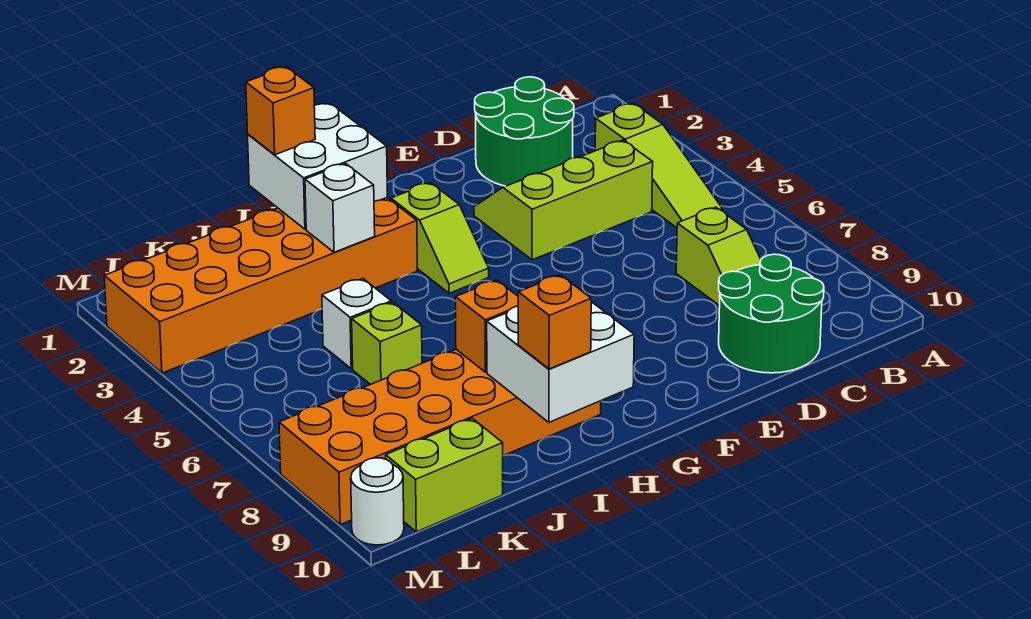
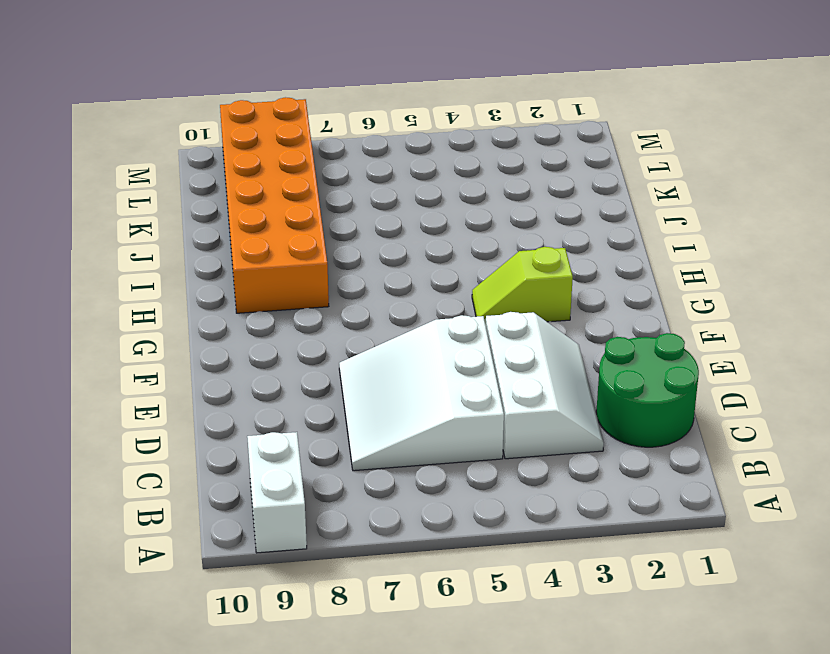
white brick A9:B9 level 1 -> none
white slope C3:E4 level 1 top 4 -> lime slope C3:E4 level 1 top 4
white slope C5:E7 level 1 top 5 -> lime slope C7:C8 level 1 top 7
none -> lime slope B3:B5 level 1 top 3
none -> green round brick C9:D10 level 1
none -> orange brick H2:M3 level 1

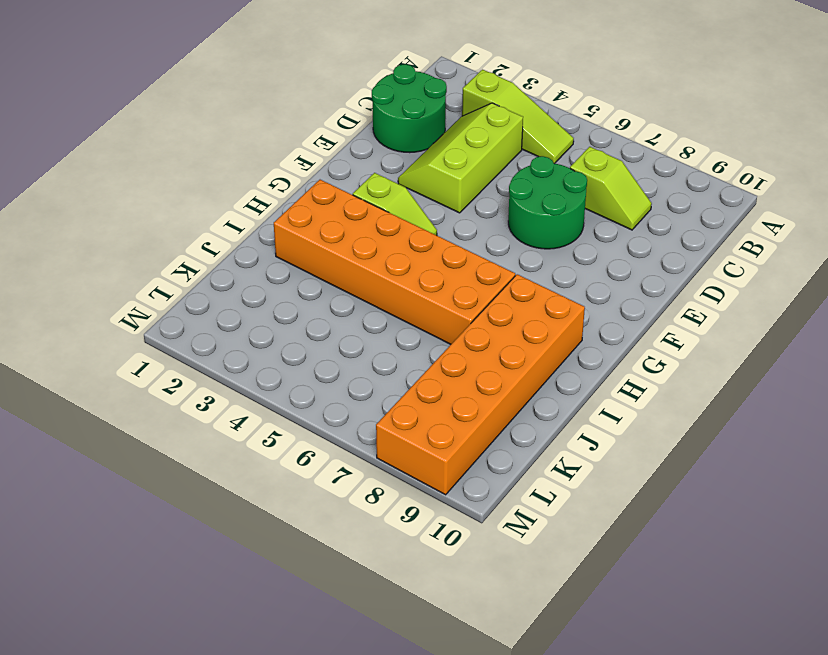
green round brick D6:E7 level 1 -> green round brick C9:D10 level 1
orange brick H2:I7 level 1 -> orange brick H2:M3 level 1
none -> white brick J5 level 1
none -> lime brick J6 level 1
none -> lime brick K10:L10 level 1

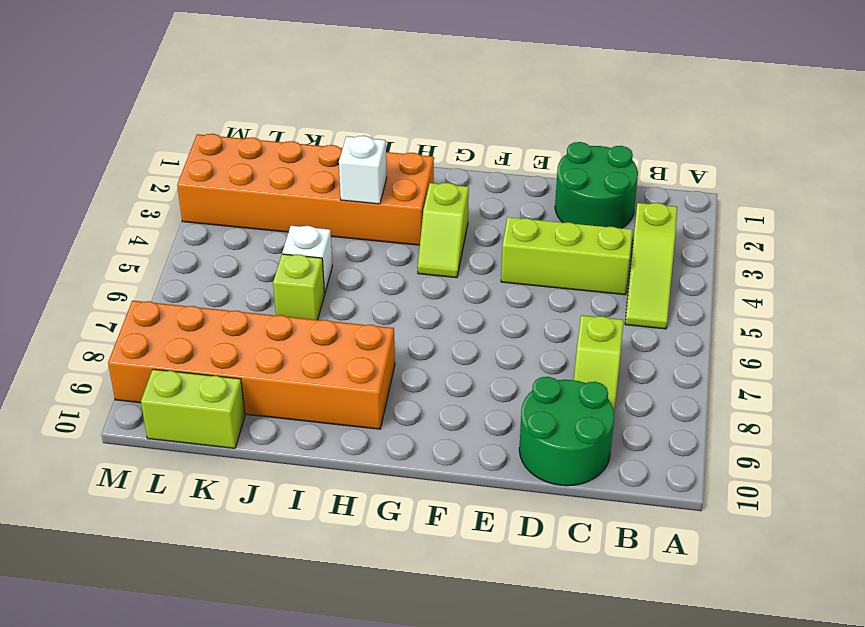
none -> white round brick M10 level 1
none -> white brick H1:I2 level 2
none -> white brick H9:I10 level 2

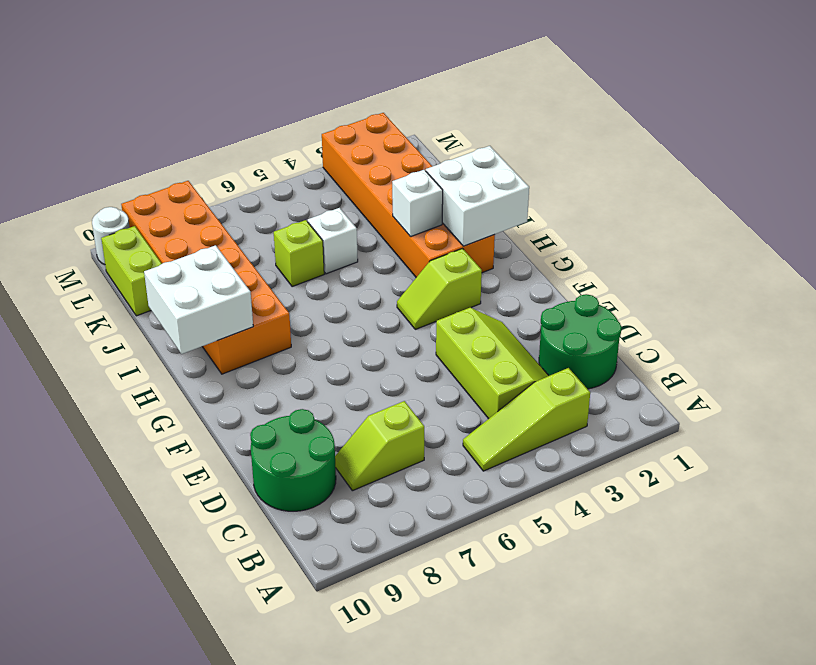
none -> orange brick I8 level 2
none -> orange brick I1 level 3
none -> orange brick I10 level 3

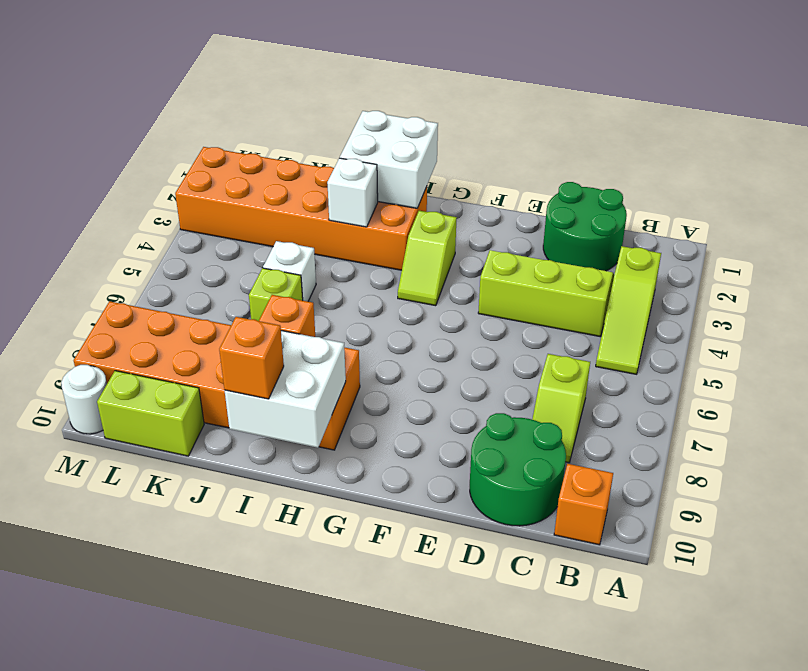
orange brick B10 level 1 -> orange brick I1 level 3

